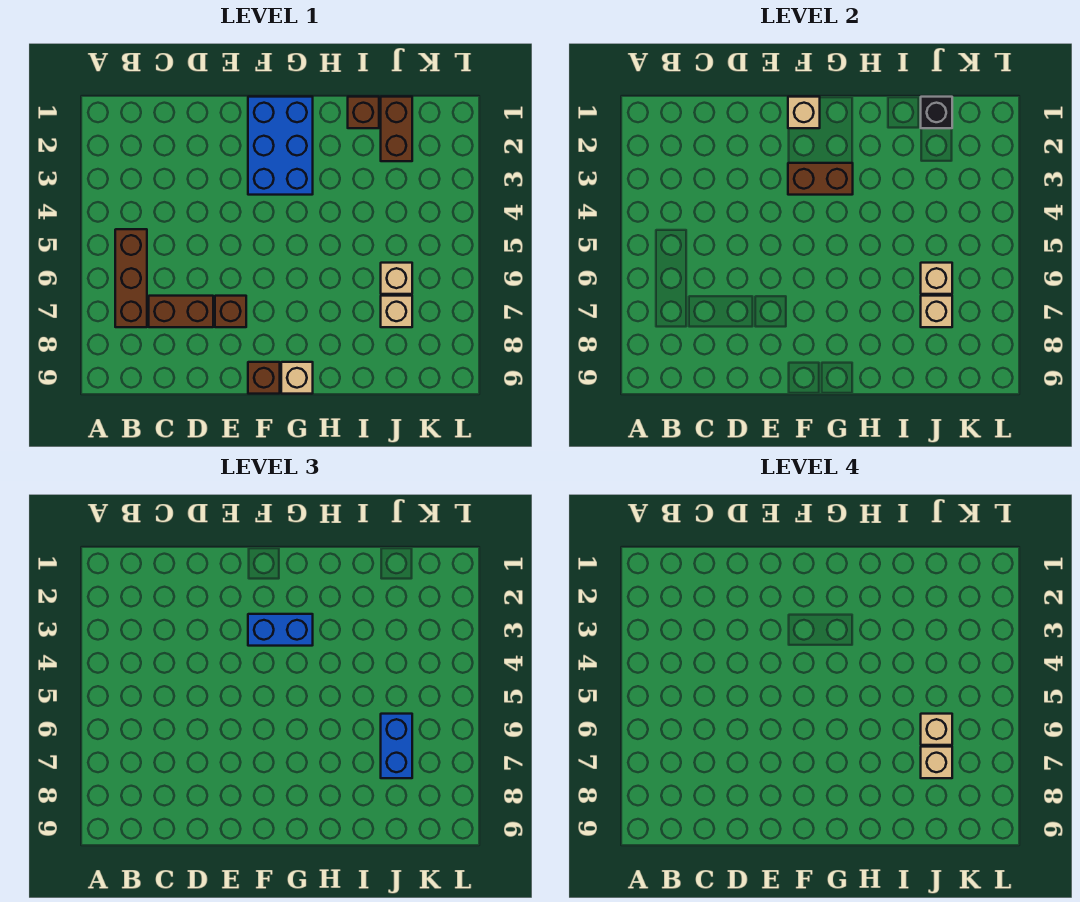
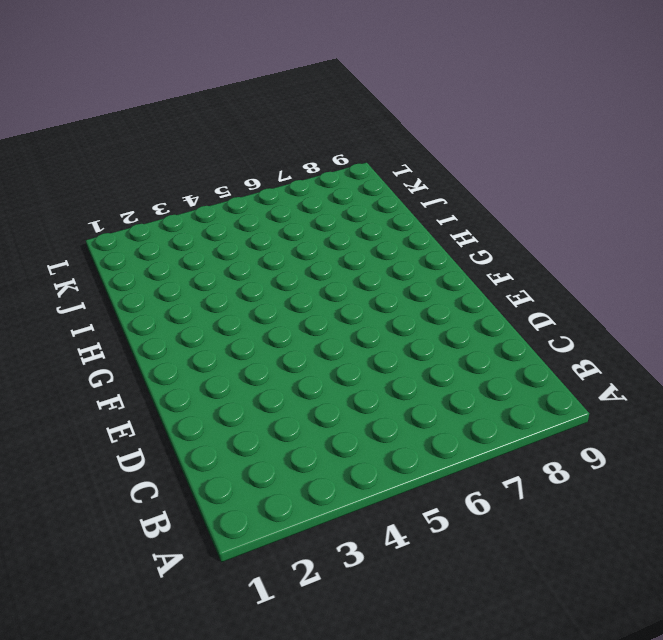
none -> brown brick B5:B7 level 1
none -> brown brick C7:D7 level 1
none -> brown brick E7 level 1

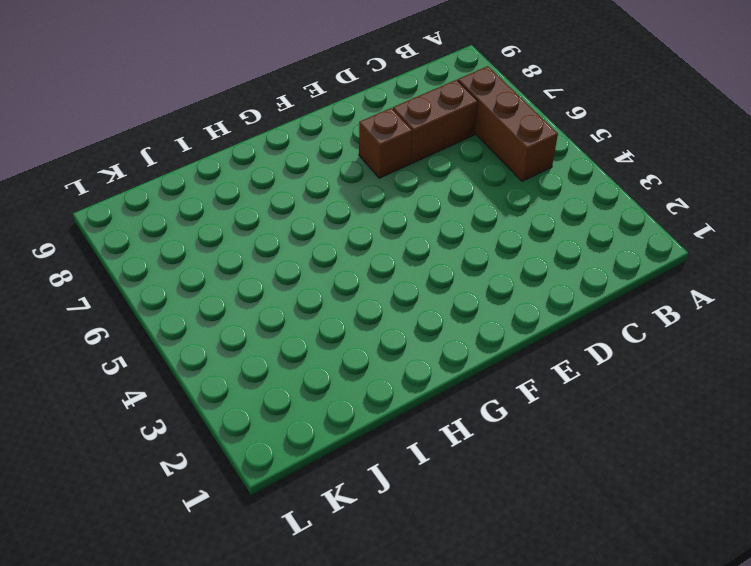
none -> blue brick F1:G3 level 1
none -> brown brick F9 level 1
none -> tan brick G9 level 1

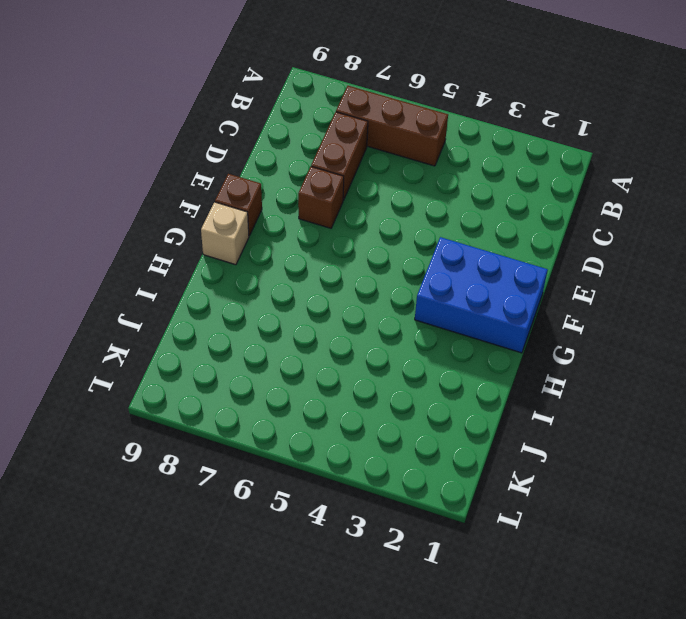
none -> brown brick I1 level 1
none -> brown brick J1:J2 level 1
none -> tan brick J6 level 1

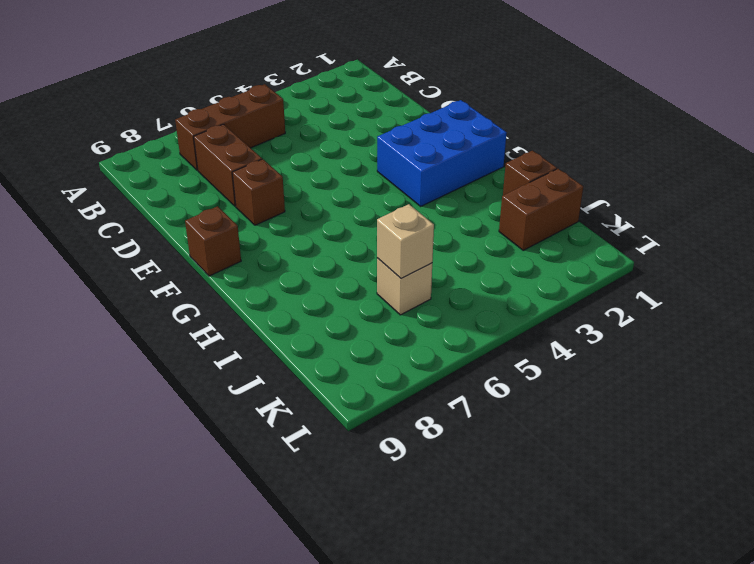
none -> tan brick G9 level 1
none -> tan brick J7 level 1
none -> tan brick F1 level 2

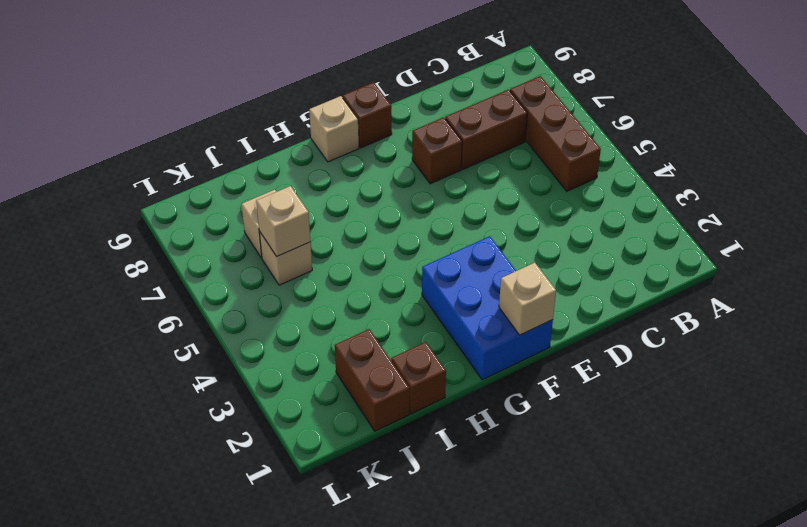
none -> brown brick F3:G3 level 2
none -> black brick J1 level 2
none -> tan brick J7 level 2

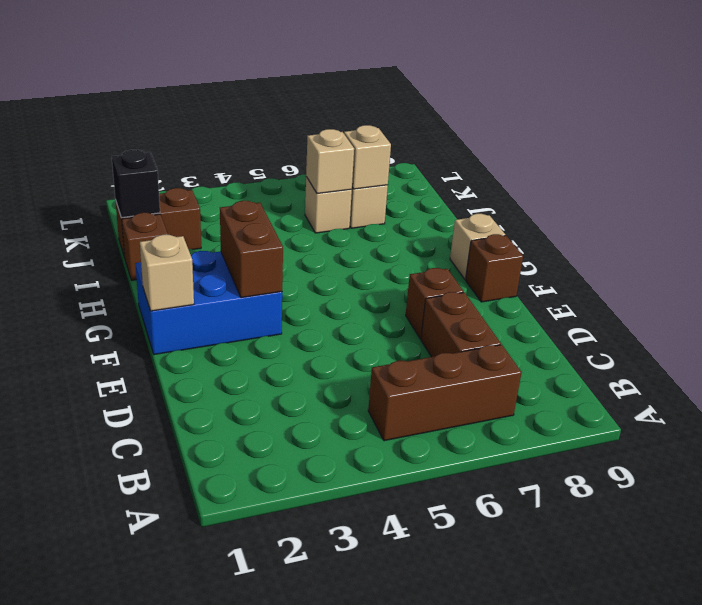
none -> blue brick F3:G3 level 3
none -> blue brick J6:J7 level 3
none -> tan brick J6 level 4

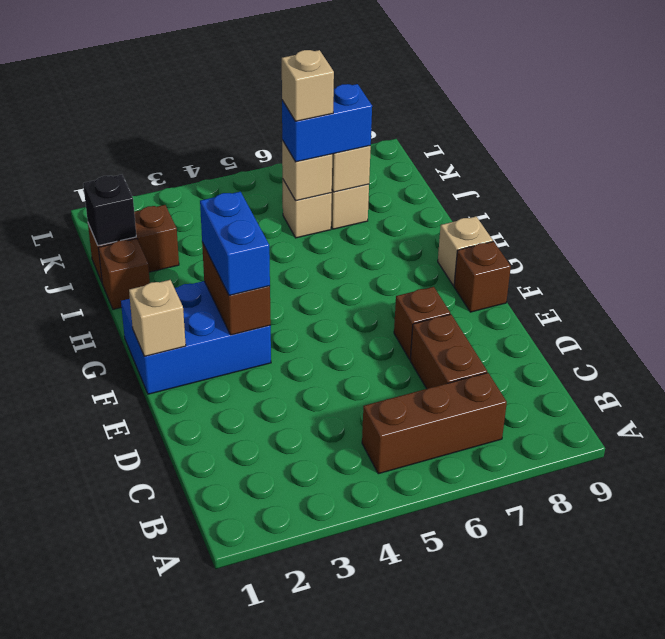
none -> tan brick J7 level 4

